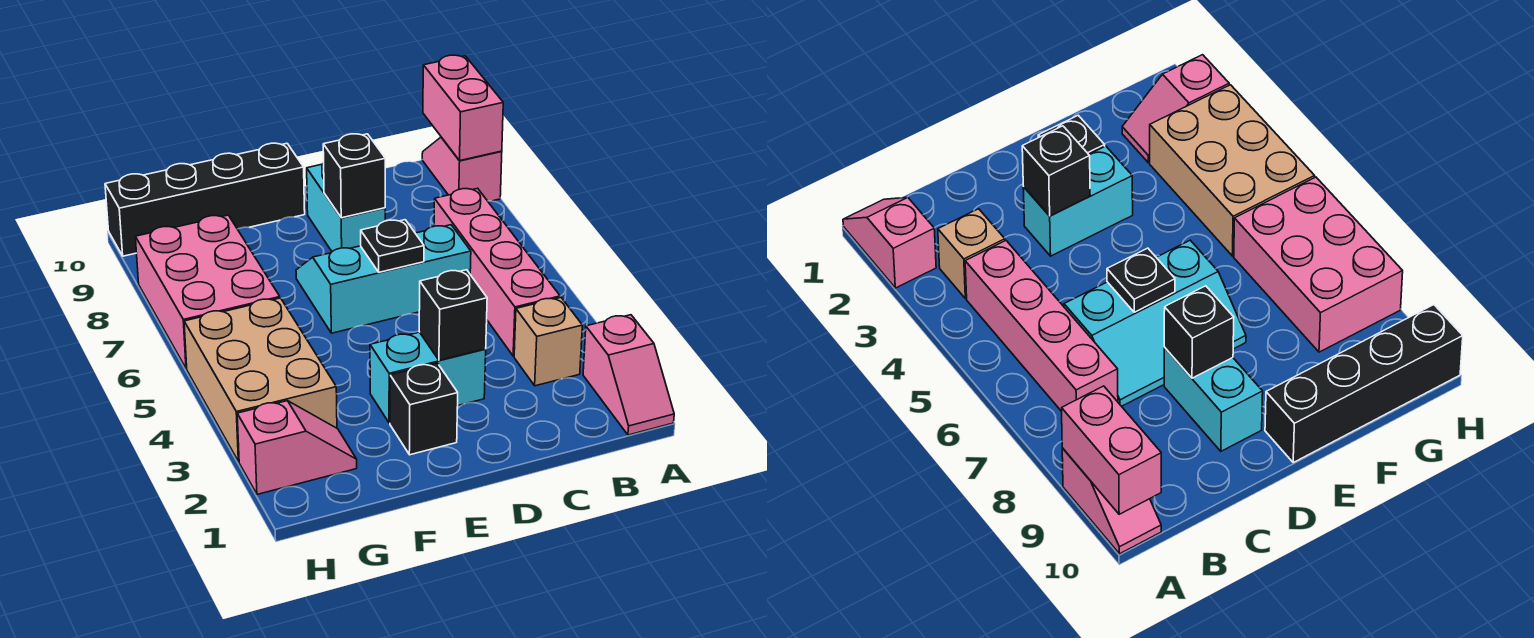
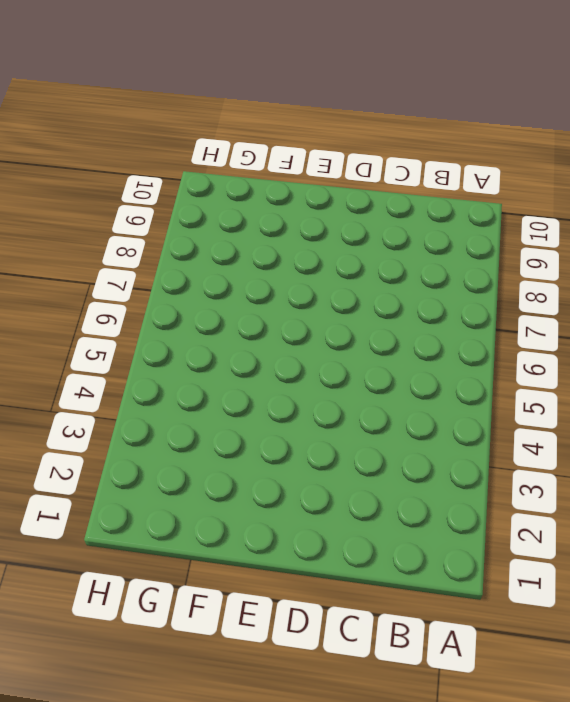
none -> pink slope A1:A2 level 1 top 2
none -> pink slope A9:A10 level 1 top 9
none -> tan brick B3 level 1

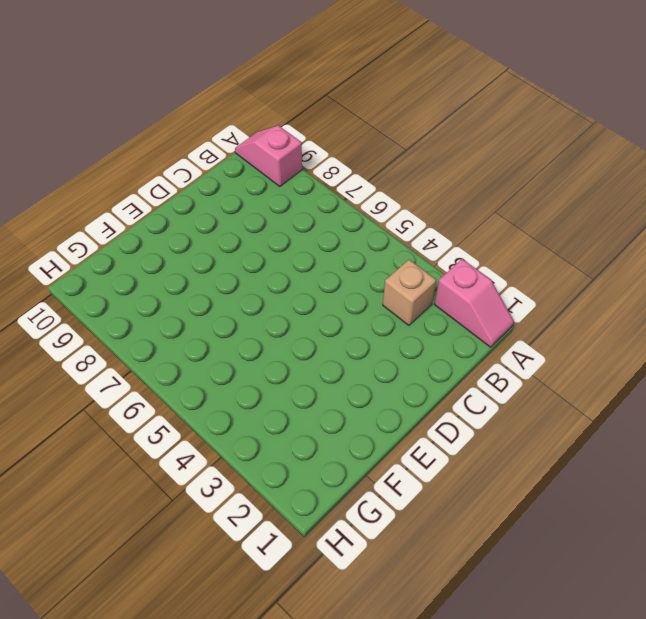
none -> pink brick B4:B7 level 1
none -> cyan slope C6:E7 level 1 top 6
none -> cyan brick D3:E3 level 1

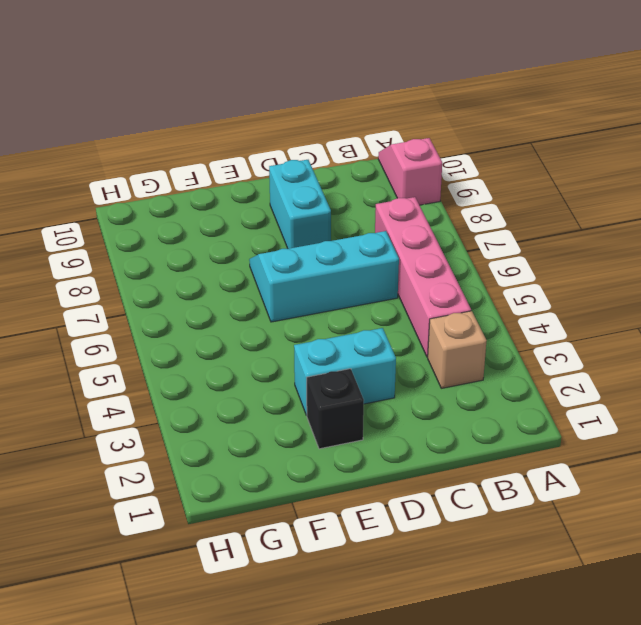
none -> pink slope A1:A2 level 1 top 2
none -> black brick E10:H10 level 1
none -> pink slope G2:H2 level 1 top H

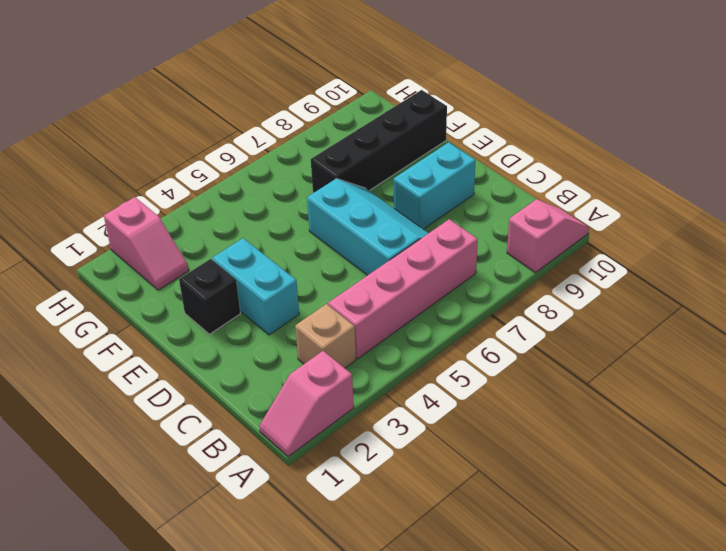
black brick F7:F10 level 1 -> black brick E10:H10 level 1
none -> tan brick G3:H5 level 1
none -> pink brick G6:H8 level 1
none -> pink brick A9:A10 level 2

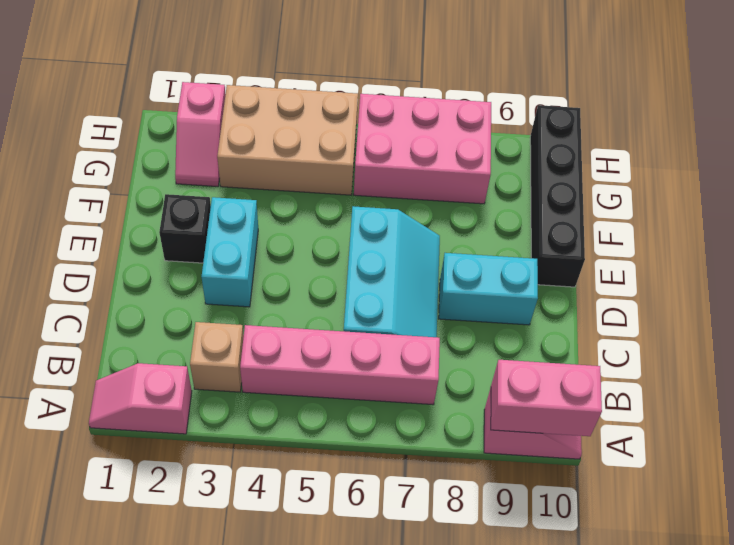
none -> black brick D3 level 2
none -> black plate D6 level 2
none -> black brick D8 level 2

